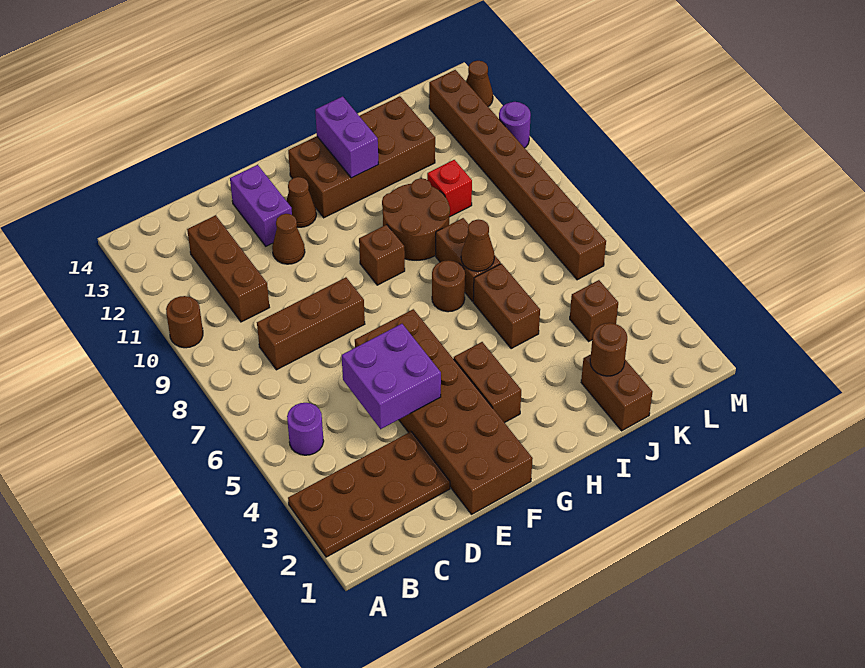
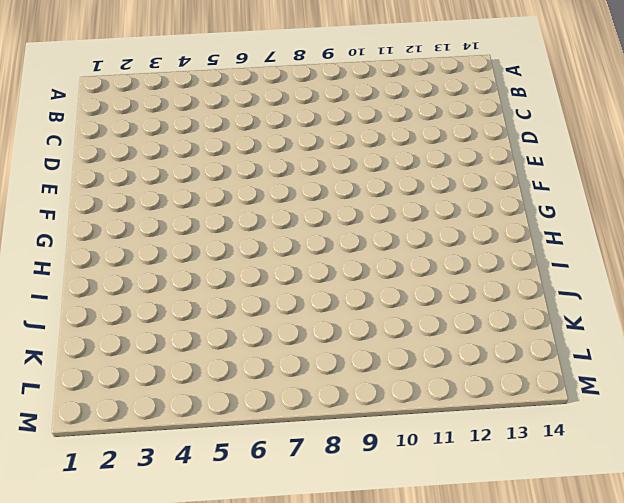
none -> brown plate A2:D3 level 1
none -> brown round brick A10 level 1
none -> purple round brick B5 level 1

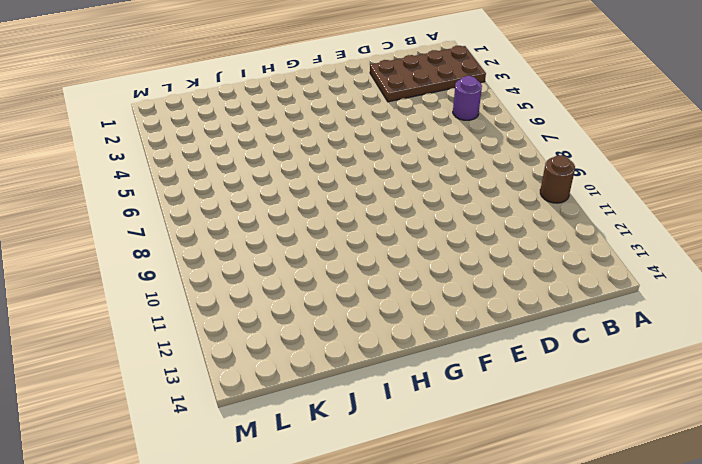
none -> brown brick C8:E8 level 1
none -> brown brick C10:C12 level 1
none -> brown brick E1:F6 level 1

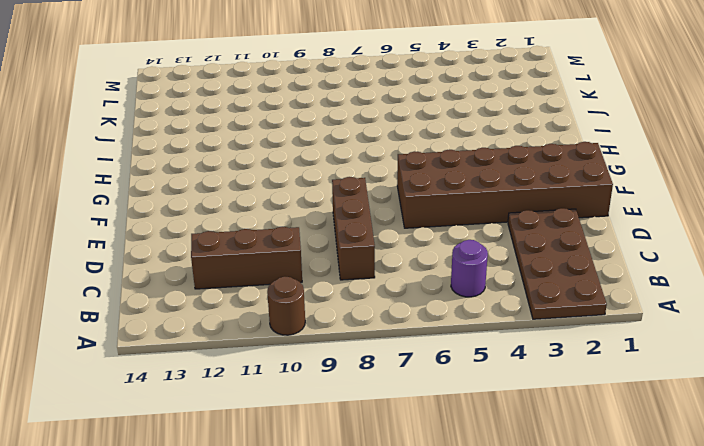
none -> brown cone E11 level 1
none -> purple brick E12:E13 level 1
none -> brown cone F12 level 1

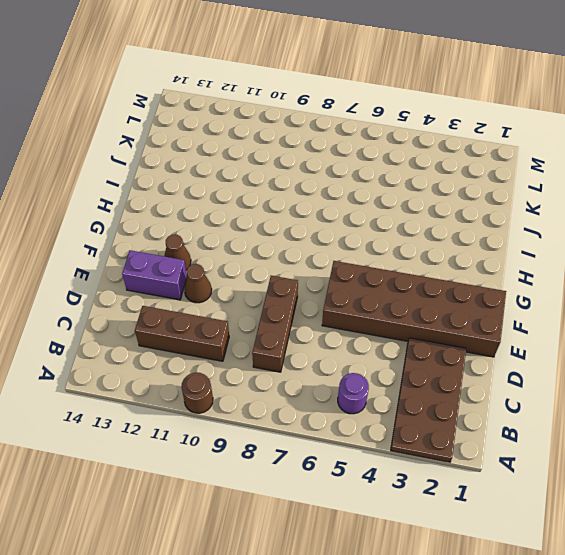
none -> brown brick G3:G4 level 1
none -> brown brick G9 level 1
none -> brown brick G12:J13 level 1

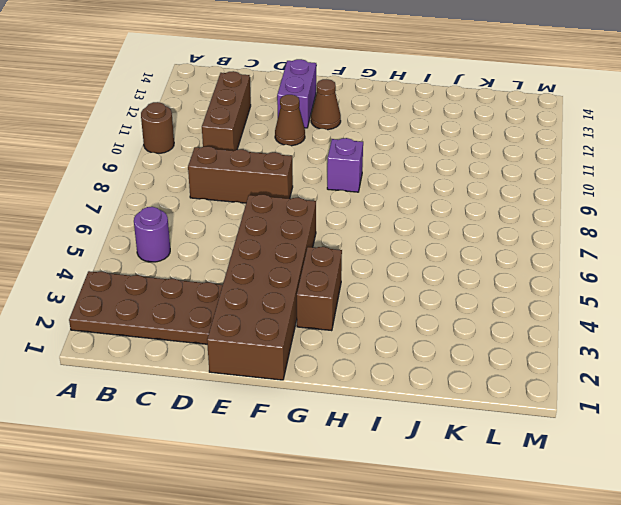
purple brick G9 level 1 -> brown brick G9 level 1
none -> brown brick G12:J13 level 1
none -> brown round brick H7 level 1
none -> brown round brick H9:I10 level 1

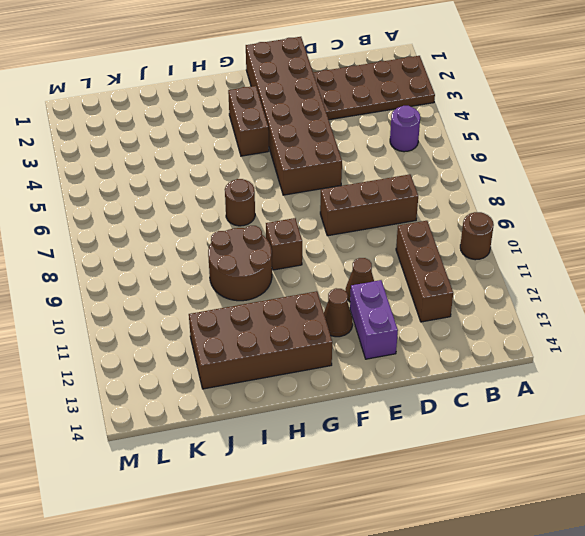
none -> brown brick I5:I6 level 1
none -> brown brick I7:I8 level 1
none -> brown brick J1:J2 level 1

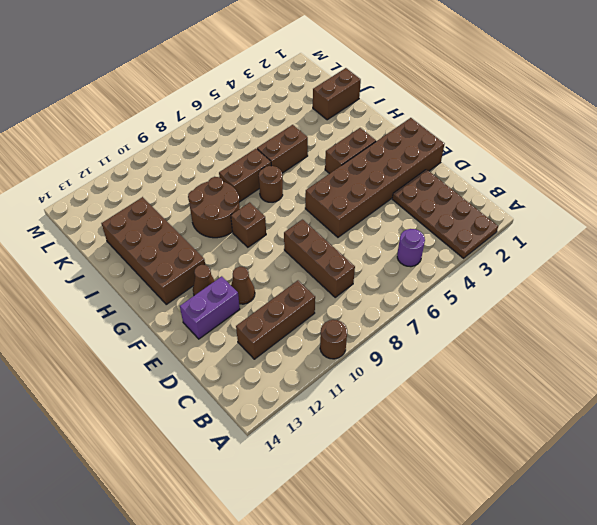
none -> red brick J10 level 1
none -> brown brick K4 level 1
none -> brown brick L6:L13 level 1

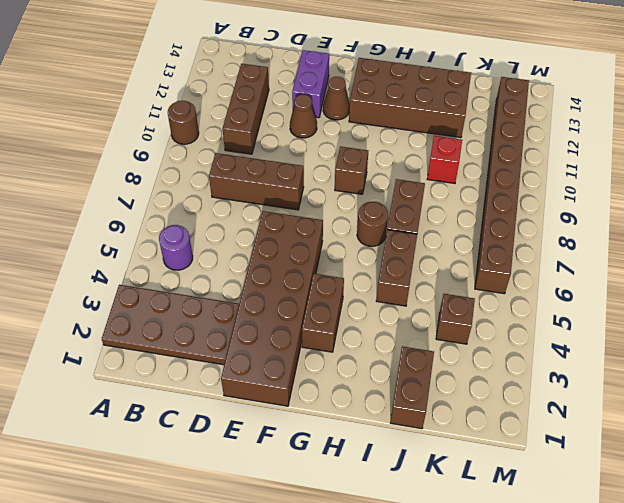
none -> brown round brick H9:I10 level 1
none -> purple round brick M11 level 1
none -> brown cone M13 level 1

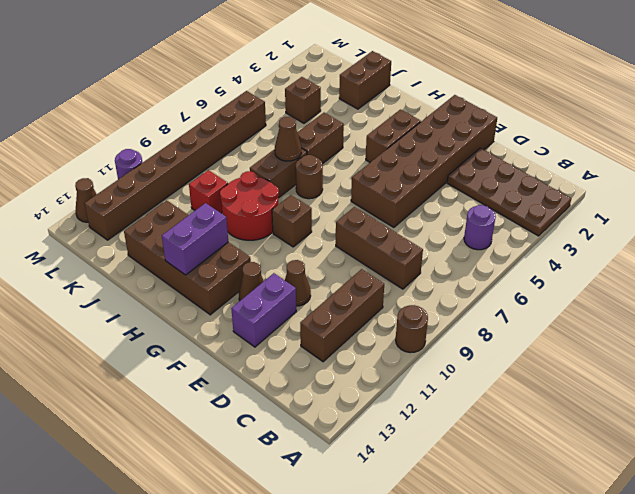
red round brick H9:I10 level 1 -> brown round brick H9:I10 level 1
none -> purple brick D4:E5 level 2
none -> brown round brick J2 level 2

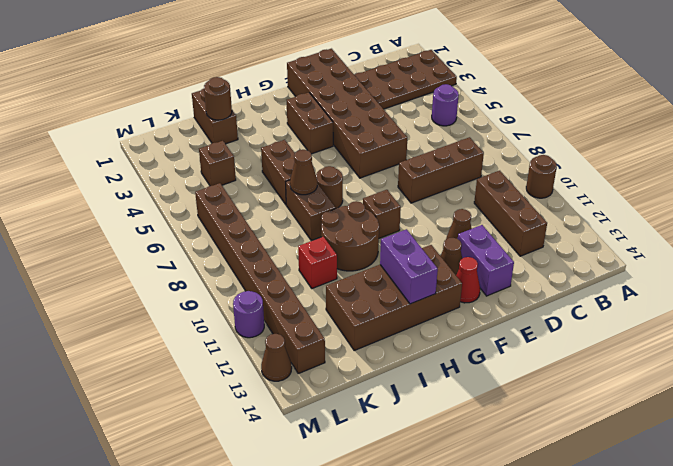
red cone F13 level 1 -> none
none -> purple brick D4:E5 level 2

